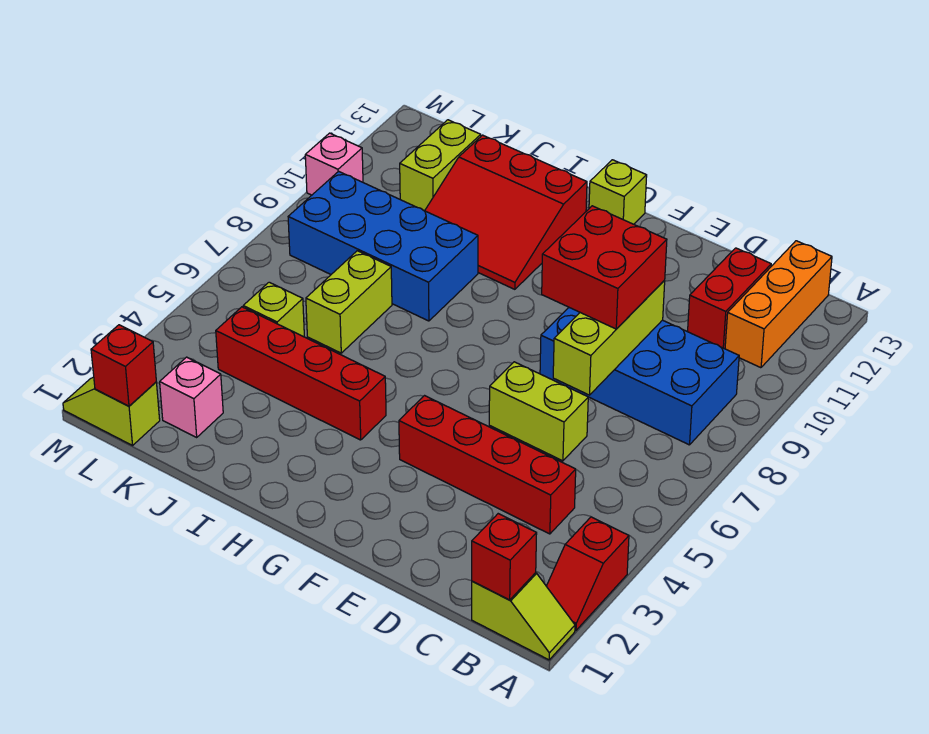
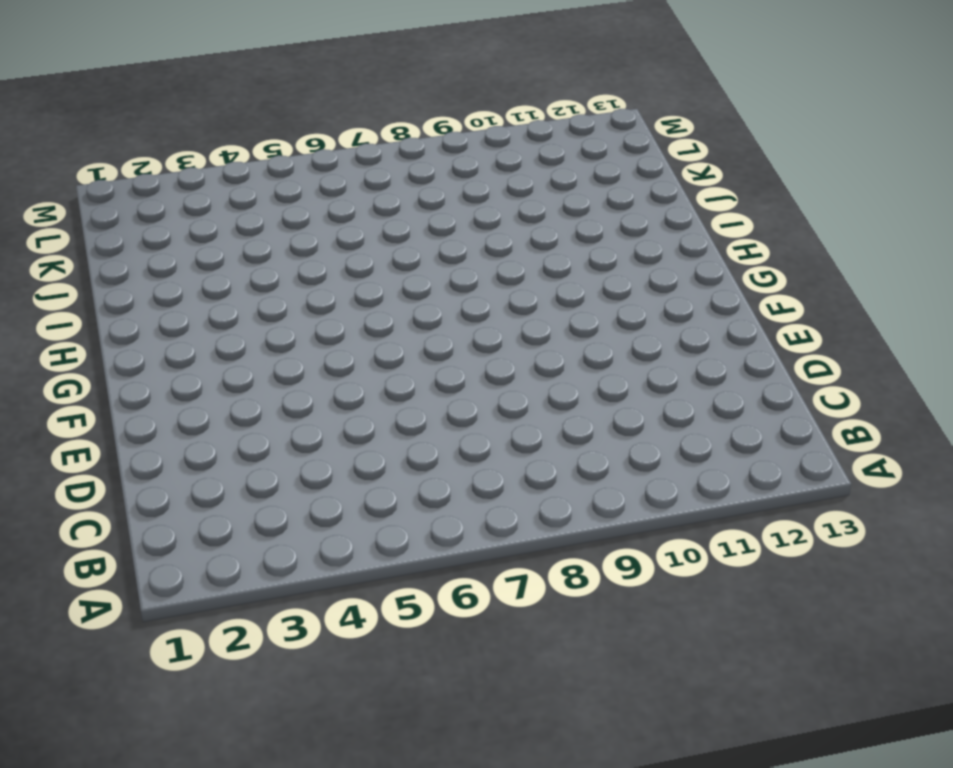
none -> lime slope A1:B1 level 1 top B
none -> red slope A2:A3 level 1 top 3
none -> blue brick B8:E9 level 1

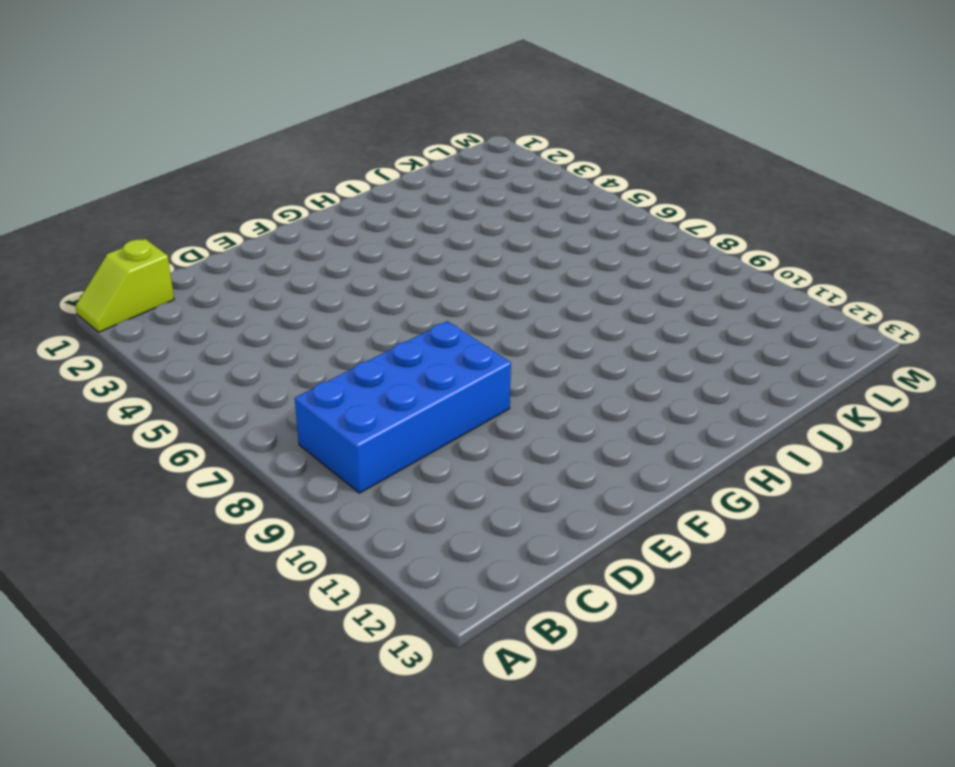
none -> red slope A2:A3 level 1 top 3
none -> orange brick B11:B13 level 1
none -> red brick C4:F4 level 1

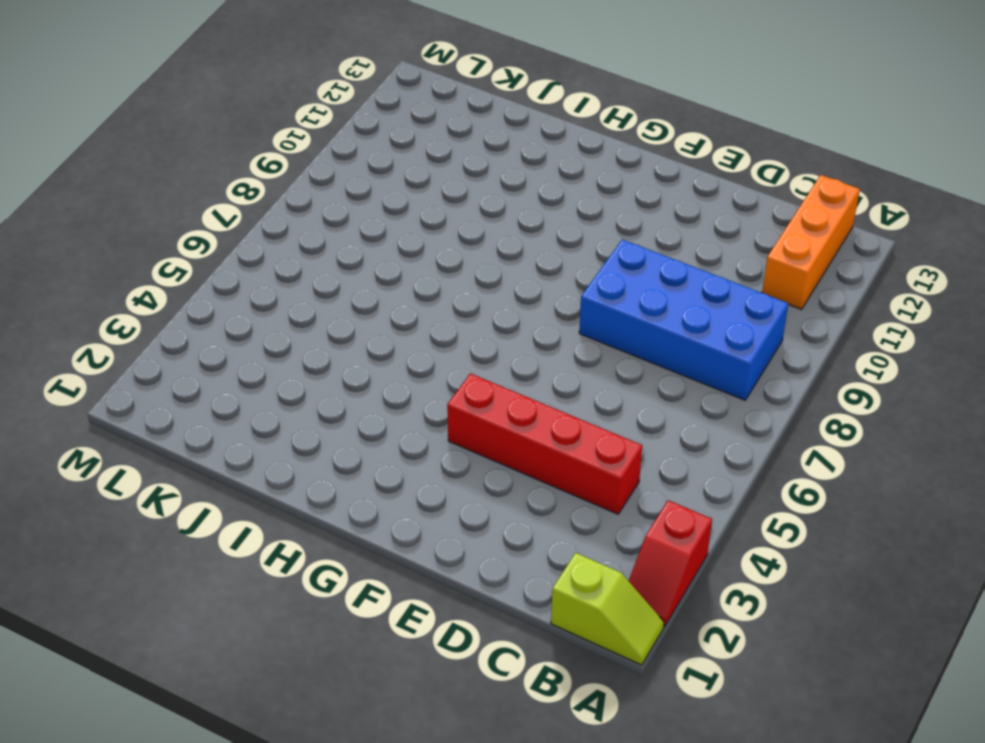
none -> red brick C11:C12 level 1
none -> lime brick D6:E6 level 1
none -> lime brick G13 level 1

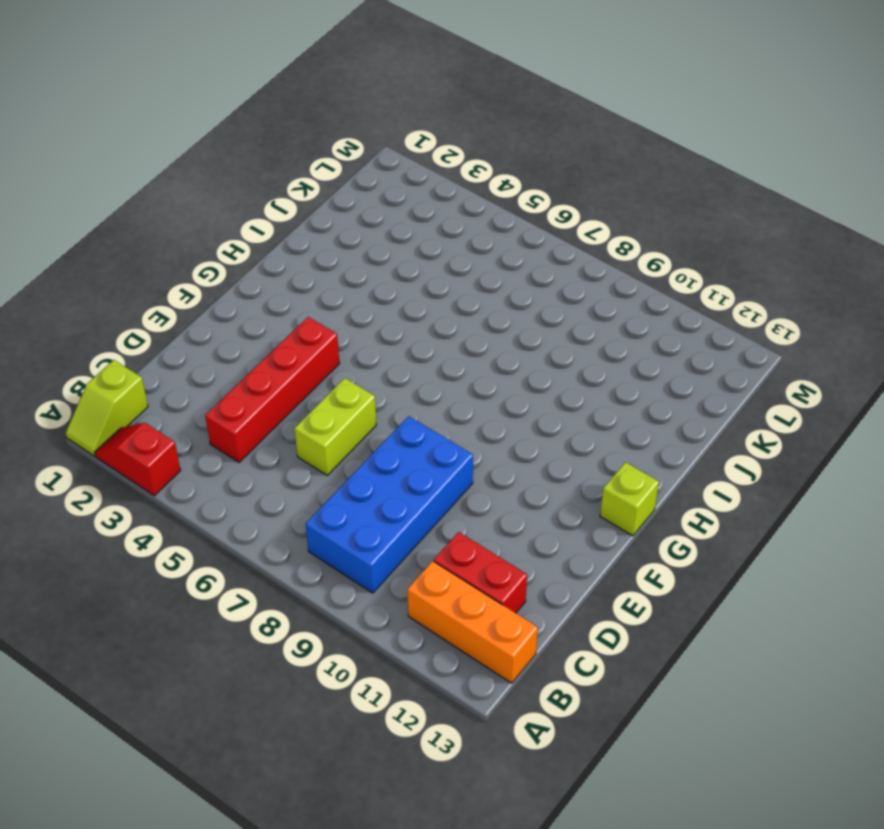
none -> red brick H4:K4 level 1
none -> red slope H10:J12 level 1 top 12
none -> blue brick I8:L9 level 1

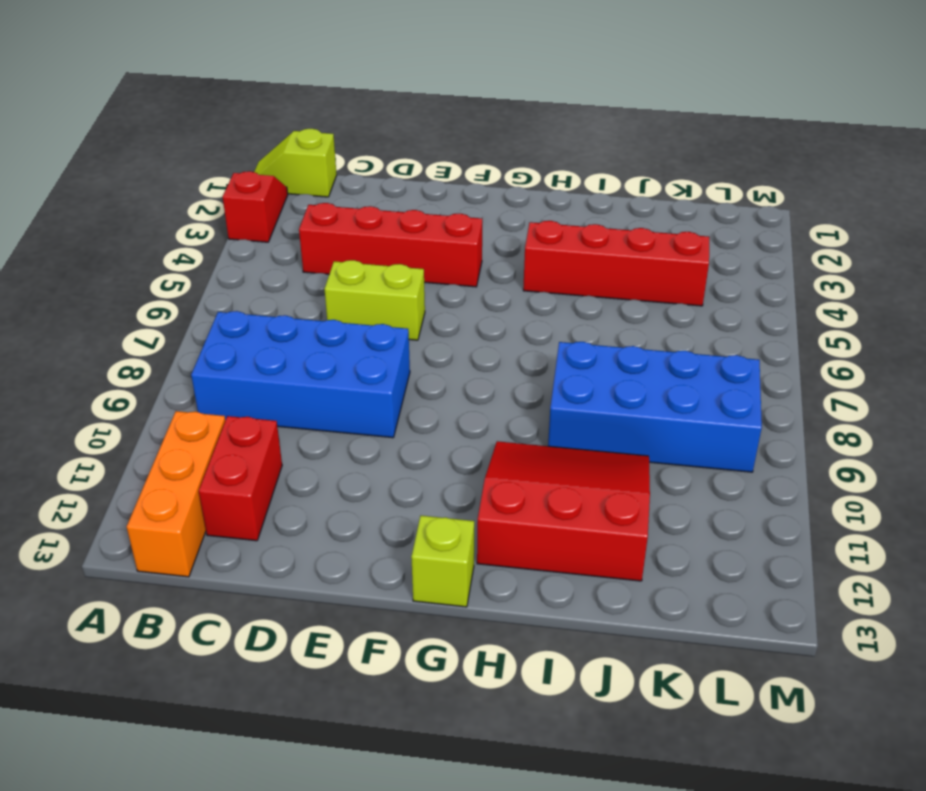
none -> lime brick J6:J7 level 1
none -> pink brick K2 level 1
none -> lime brick K5 level 1

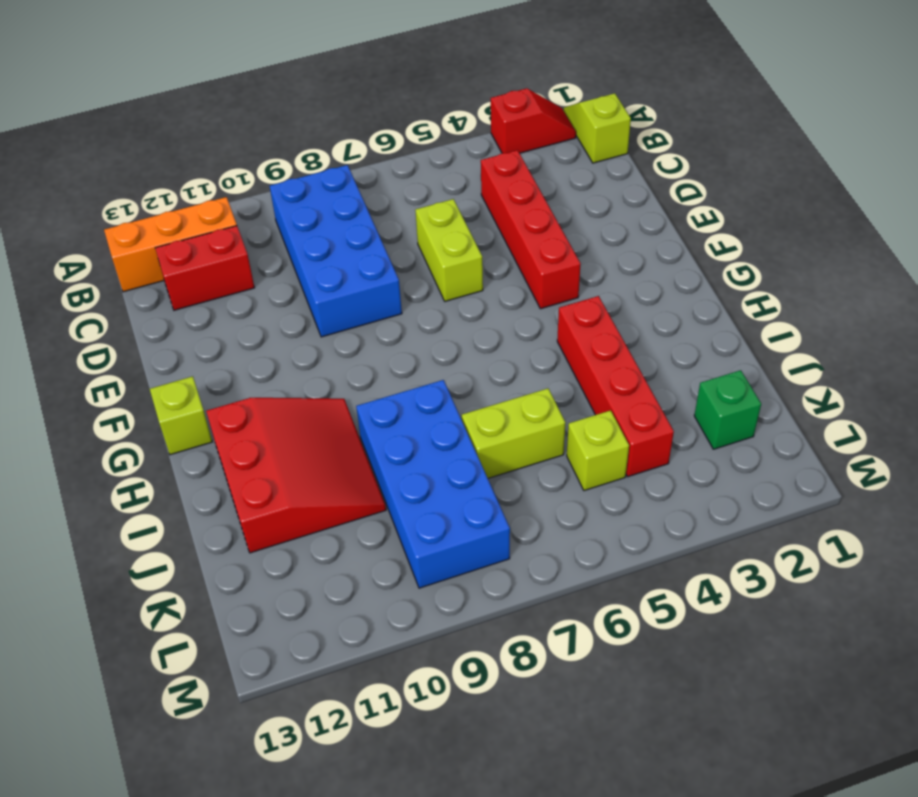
green brick K2 level 1 -> pink brick K2 level 1
none -> lime brick K11:K12 level 1
none -> lime slope L1:M1 level 1 top L
none -> pink brick M10 level 1

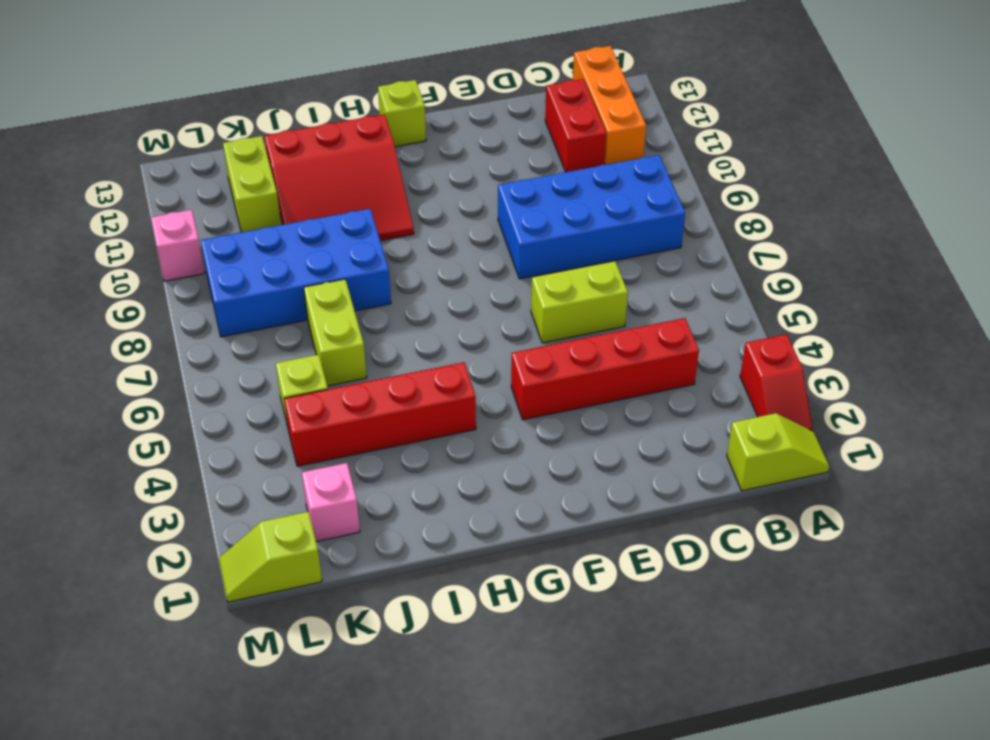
none -> red brick B1 level 2
none -> lime brick D7:D9 level 2
none -> red brick L1 level 2

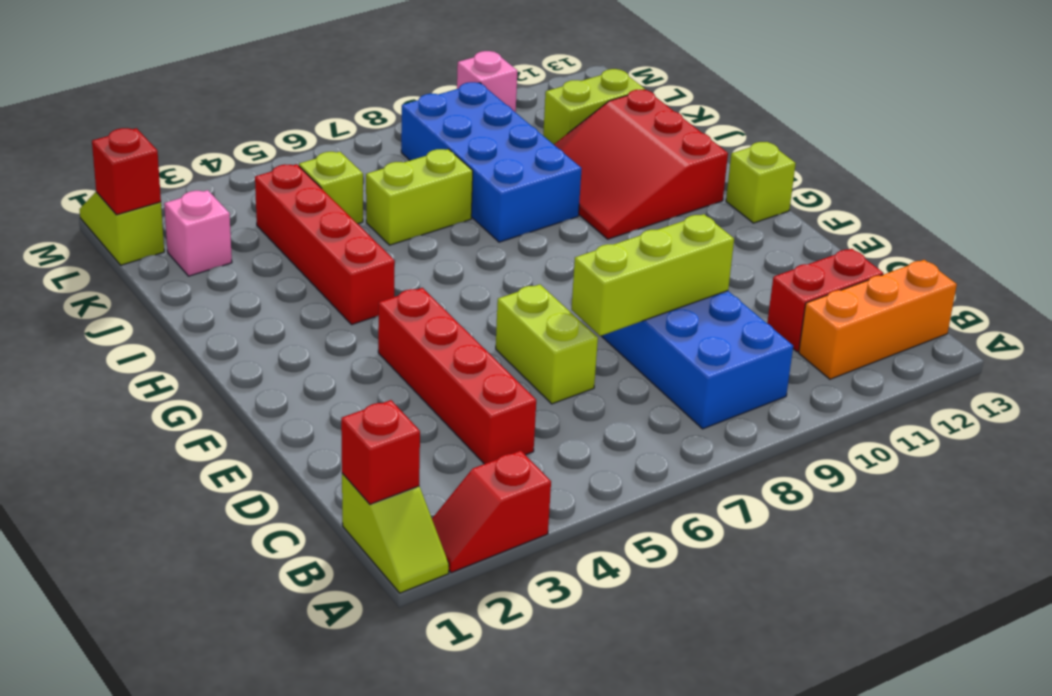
none -> red brick D8:E9 level 3

